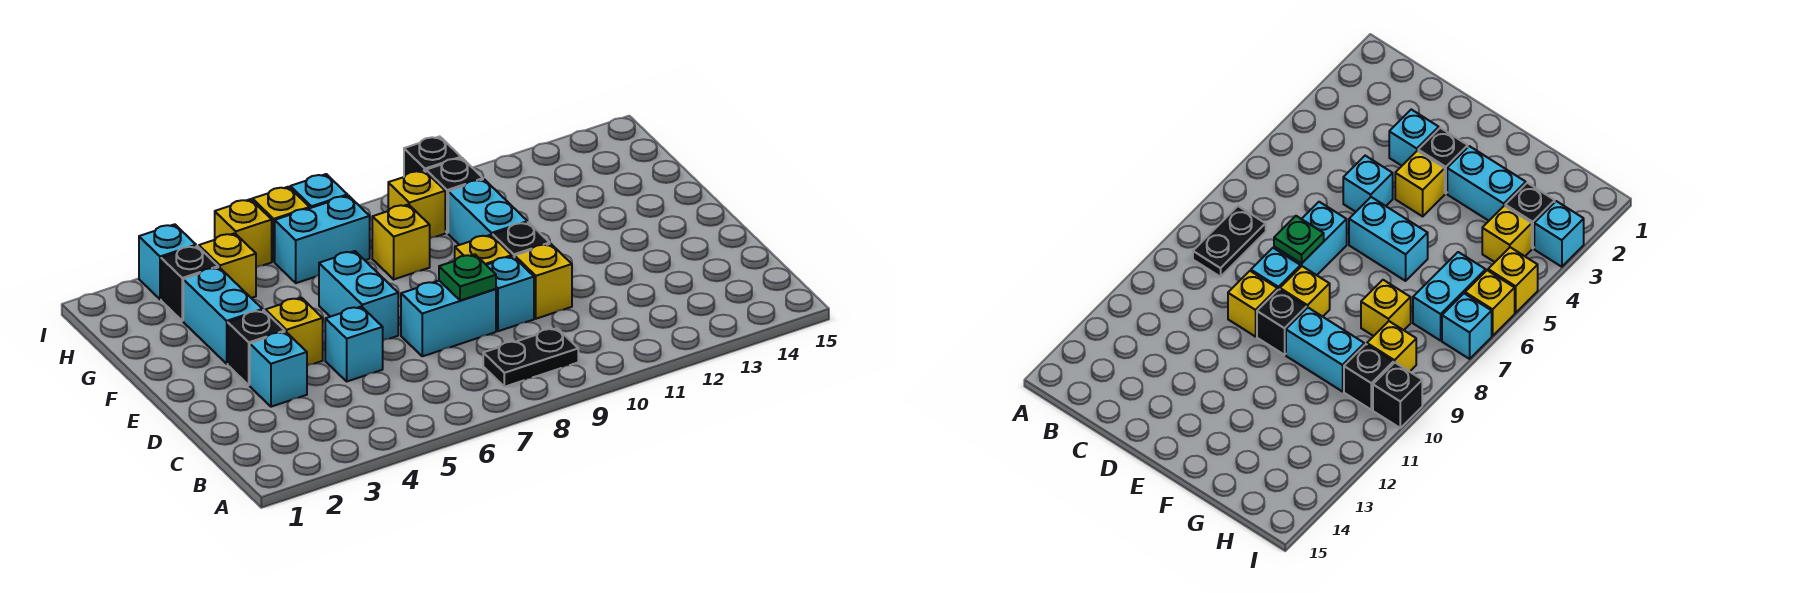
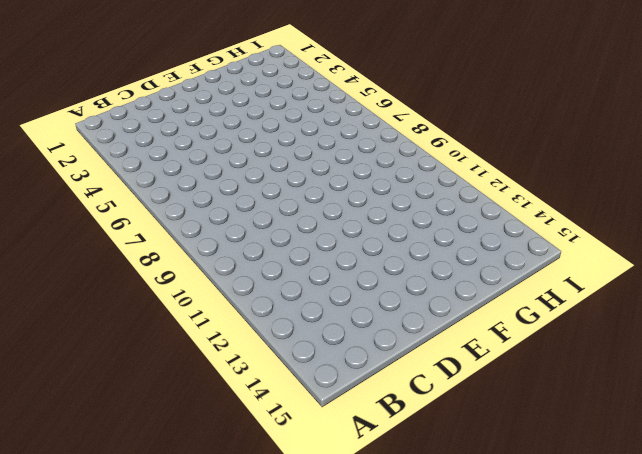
none -> black plate B8:B9 level 1
none -> cyan brick D3 level 1
none -> cyan brick D5 level 1

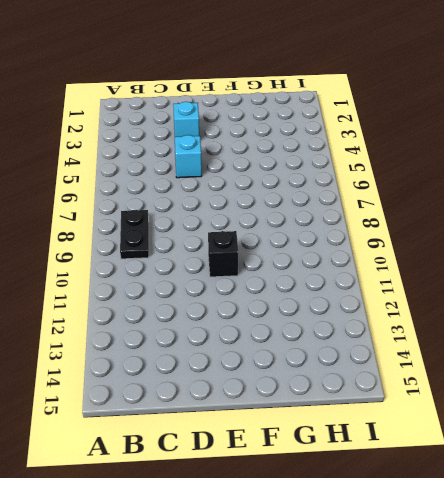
none -> cyan brick D7:D8 level 1
none -> cyan brick D9 level 1
none -> yellow brick D10 level 1

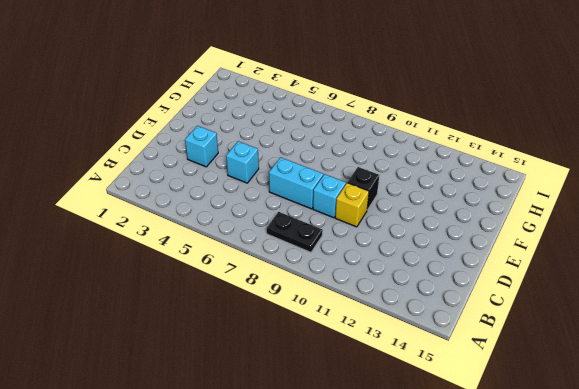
none -> black brick E3 level 1
none -> yellow brick E4 level 1
none -> cyan brick E6:F6 level 1

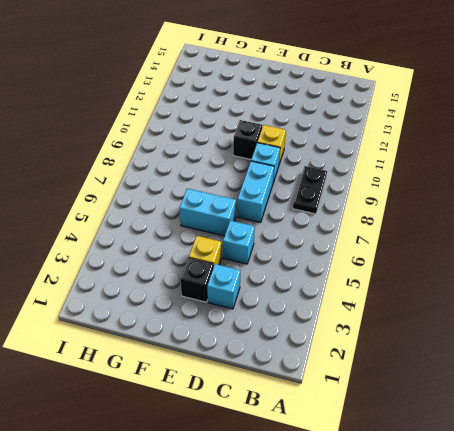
none -> yellow brick E9 level 1
none -> cyan brick F3:G3 level 1
none -> cyan brick F10:G10 level 1

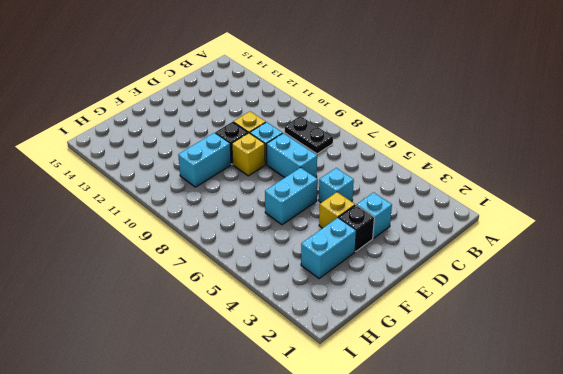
none -> yellow brick G8 level 1
none -> black brick H3 level 1
none -> yellow brick H4 level 1

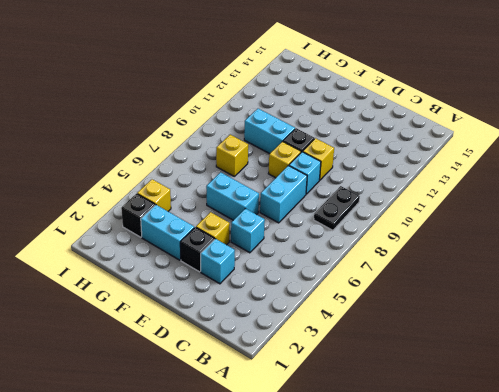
none -> cyan brick H6:H7 level 1
none -> yellow brick H9 level 1
none -> black brick H10 level 1

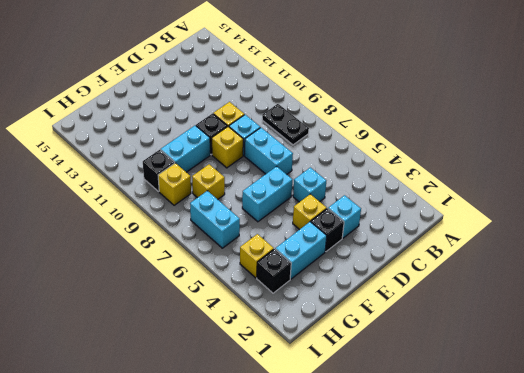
none -> cyan brick I3 level 1
none -> yellow brick I5 level 1
none -> yellow brick I6 level 1

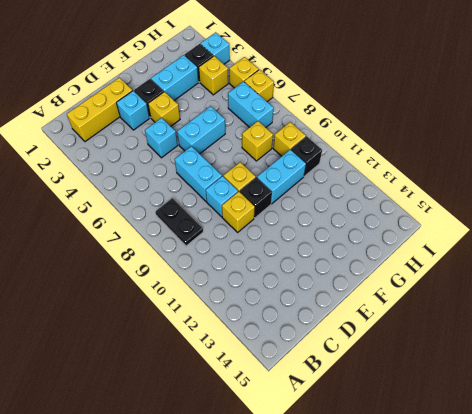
yellow brick B2:D2 level 1 -> none
none -> cyan brick I7 level 1
none -> black brick I10 level 1
none -> green plate D8 level 2

